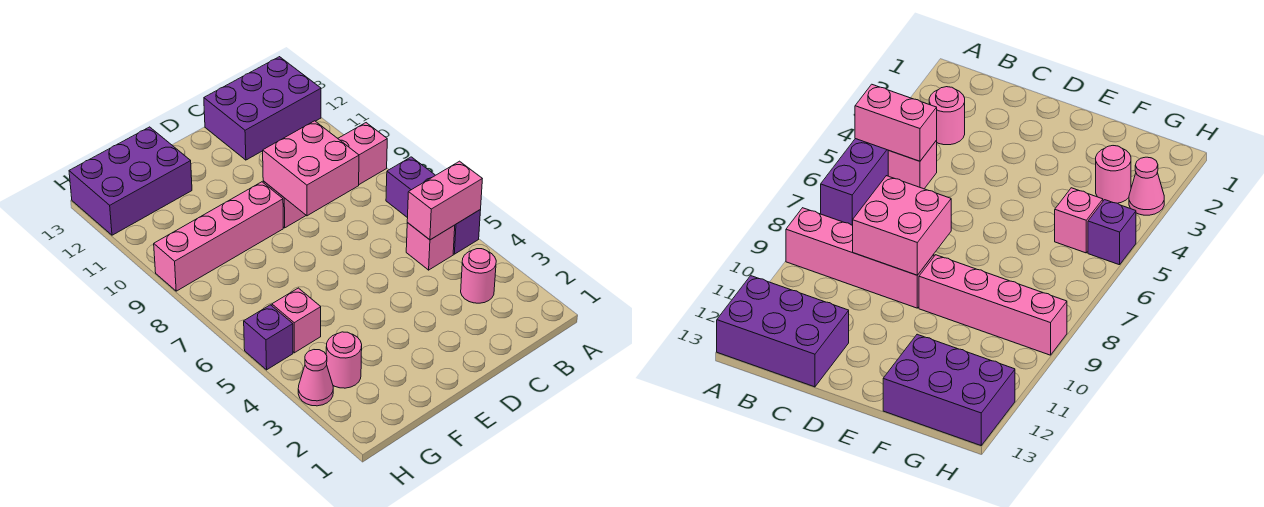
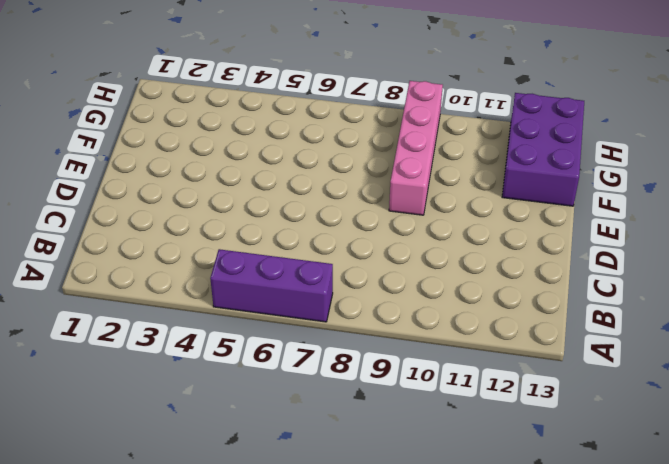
none -> pink brick A9:D9 level 1
none -> purple brick A12:C13 level 1
none -> pink round brick B3 level 1

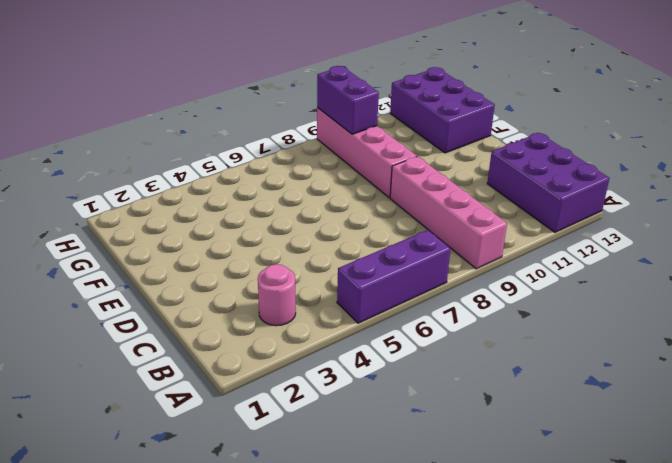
purple brick G9:H9 level 2 -> none
none -> pink brick B5 level 1
none -> pink round brick G3 level 1
none -> pink brick G5 level 1

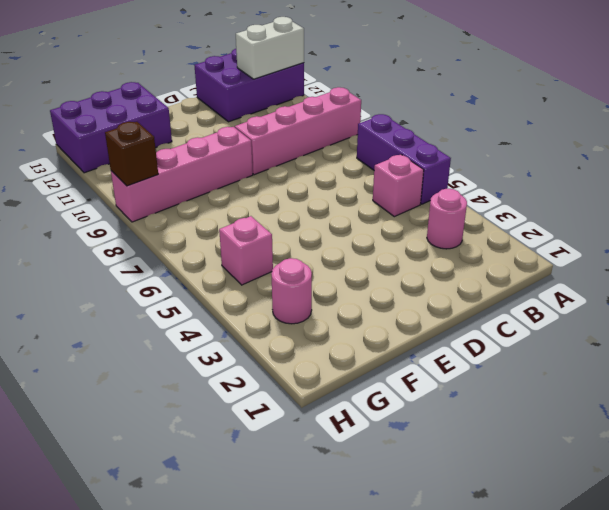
white brick A12:B12 level 2 -> none
brown brick H9 level 2 -> none
none -> pink cone H3 level 1
none -> purple brick H5 level 1
none -> pink brick A5:B5 level 2

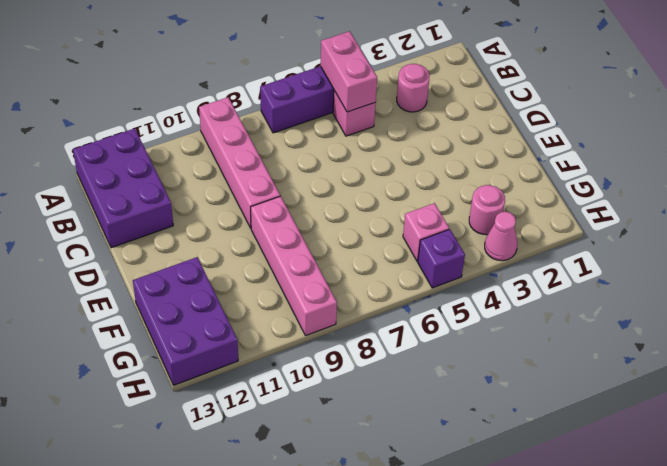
none -> pink brick C8:D9 level 2

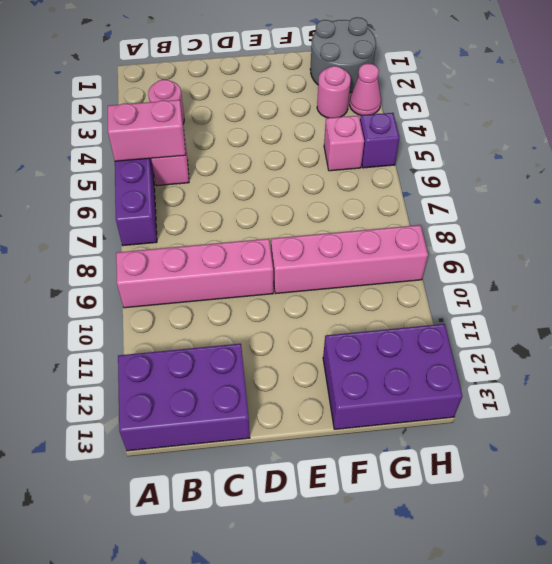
grey round brick G1:H2 level 1 -> none
none -> pink brick C8:D9 level 2

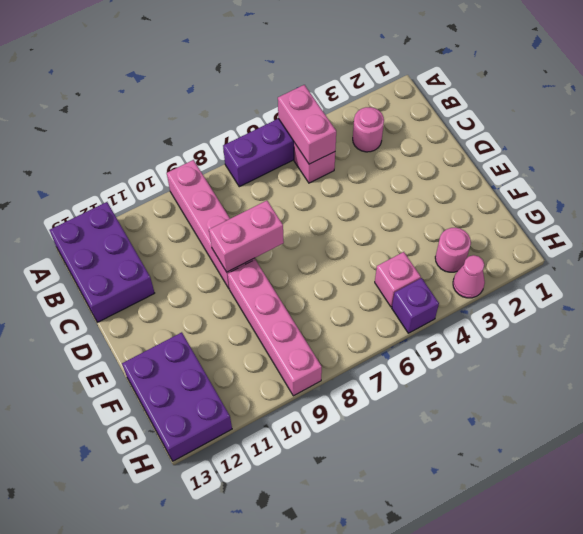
pink brick D8:D9 level 2 -> pink brick C8:D9 level 2

